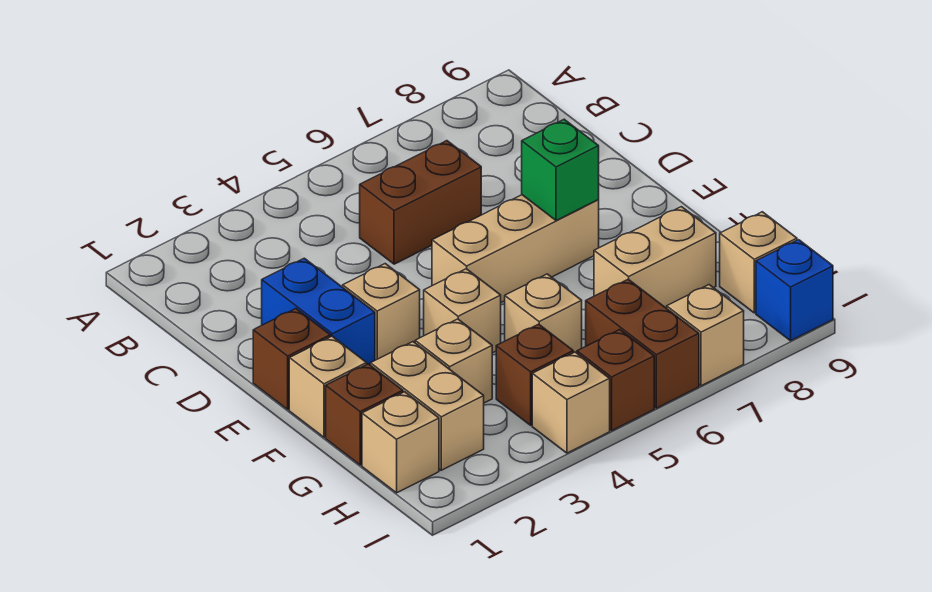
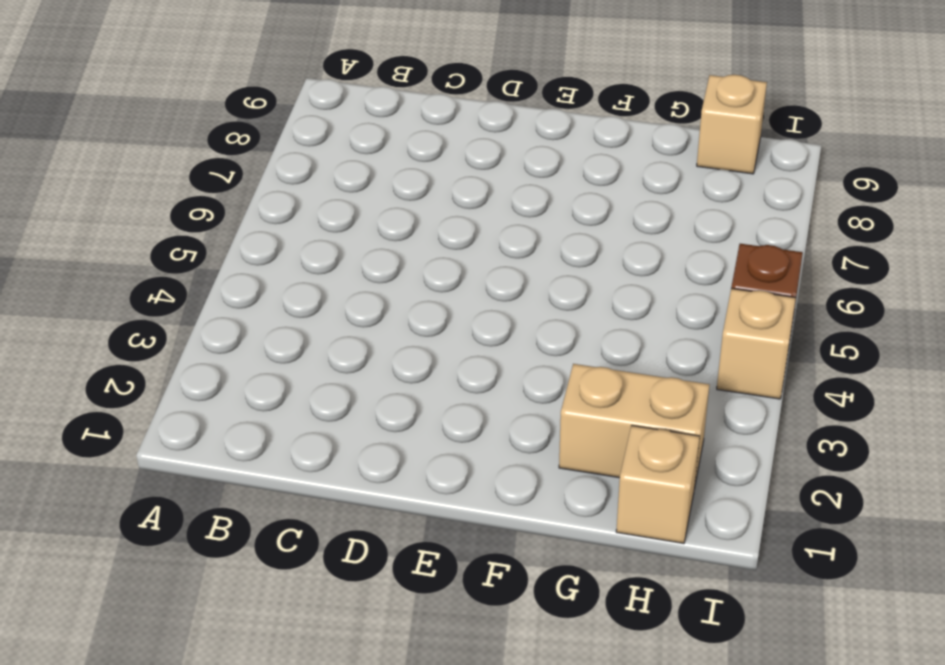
none -> brown brick C5:C6 level 1
none -> blue brick D2:E2 level 1
none -> brown brick E1 level 1

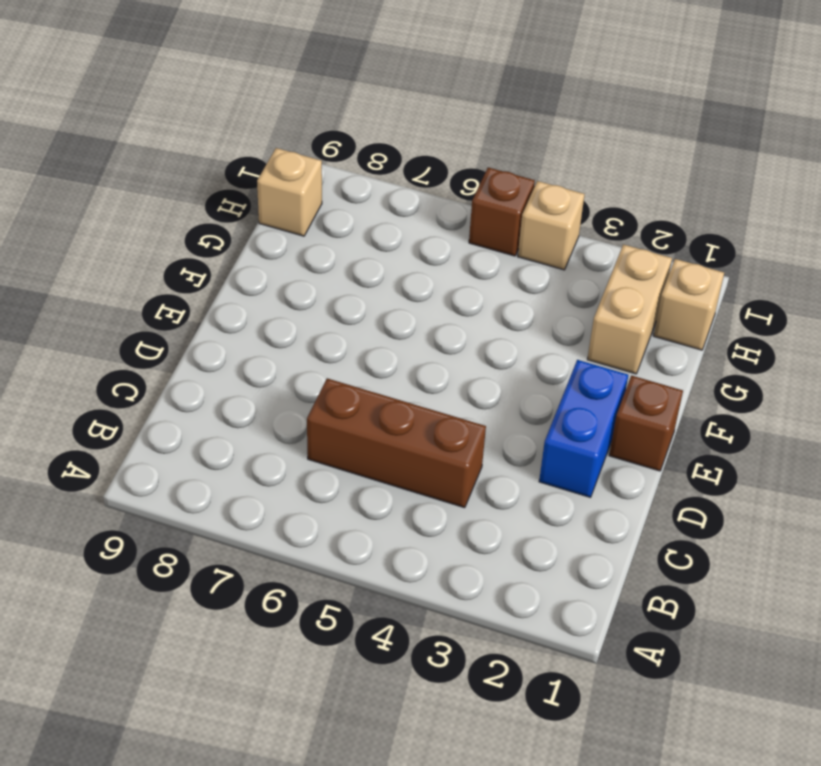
brown brick C4:C6 level 1 -> brown brick C5:C6 level 1
none -> tan brick E3 level 1
none -> tan brick E5:E7 level 1
none -> tan brick F1 level 1

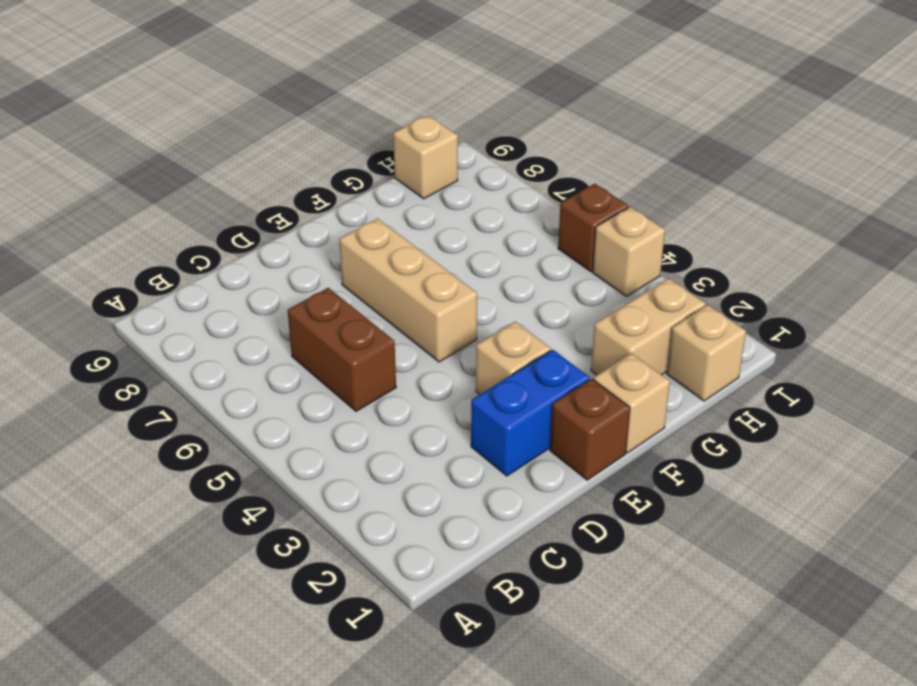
none -> tan brick F4 level 1
none -> brown brick G1 level 1
none -> tan brick G3 level 1

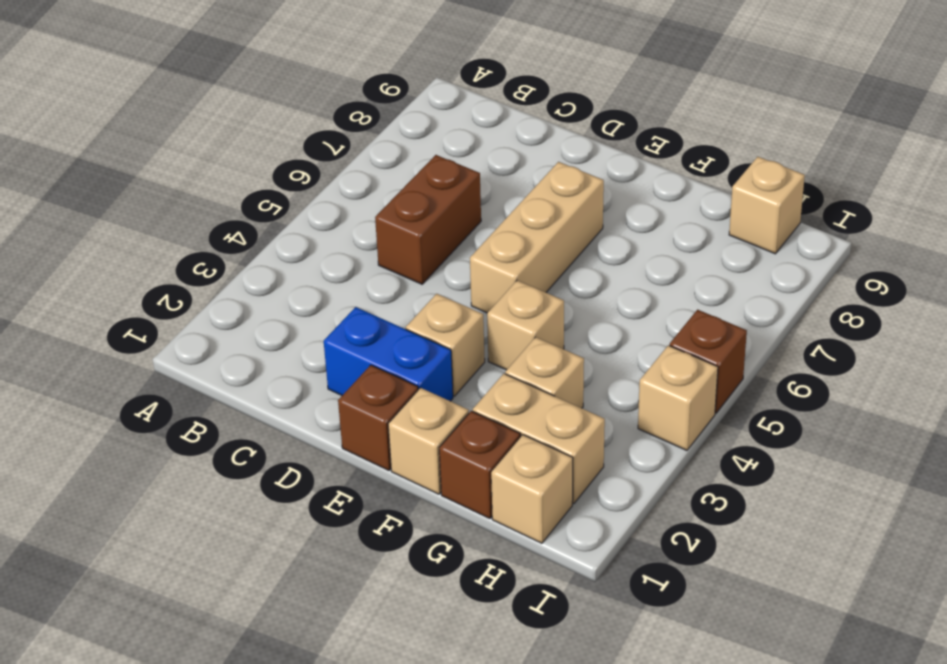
none -> tan brick G5 level 1
none -> tan brick G7:G8 level 1
none -> brown brick H4 level 1

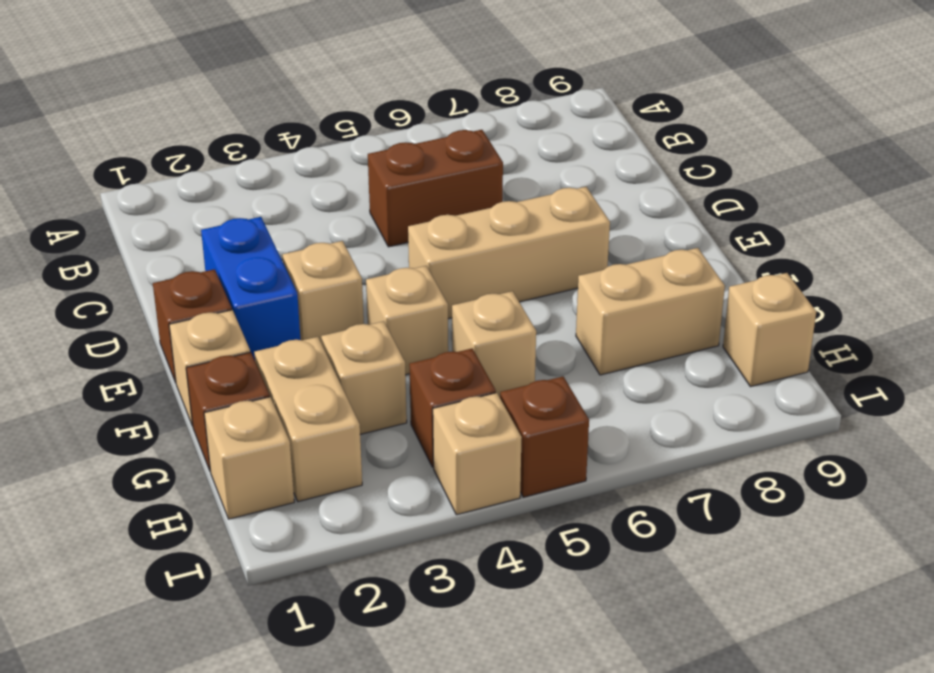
none -> brown brick H6:I6 level 1
none -> tan brick I7 level 1
none -> blue brick I9 level 1

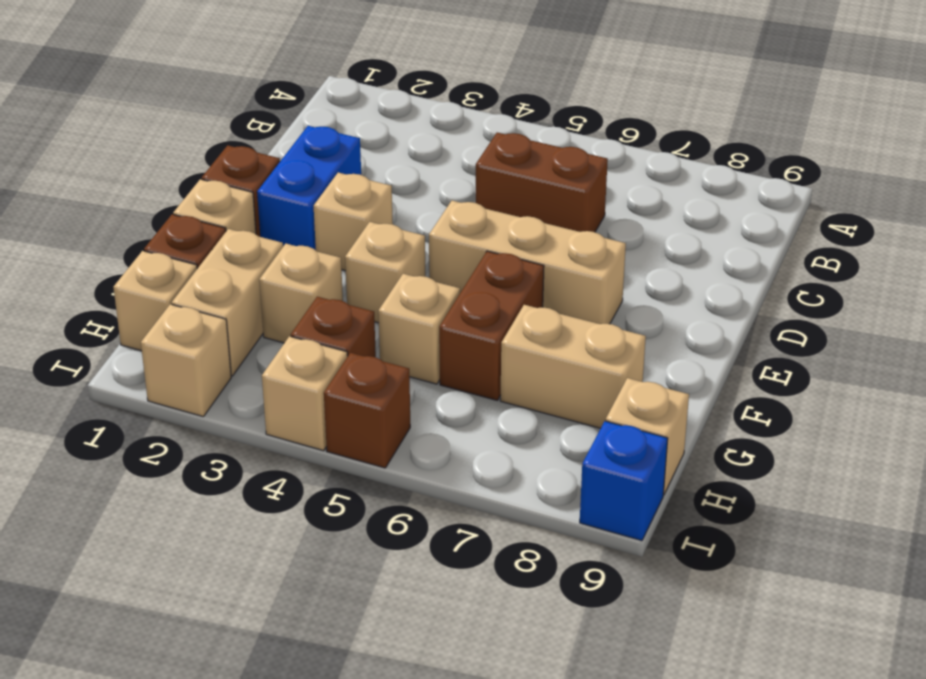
brown brick F6:G6 level 1 -> brown brick H6:I6 level 1
tan brick I2 level 1 -> tan brick I7 level 1
none -> green brick E7 level 2

